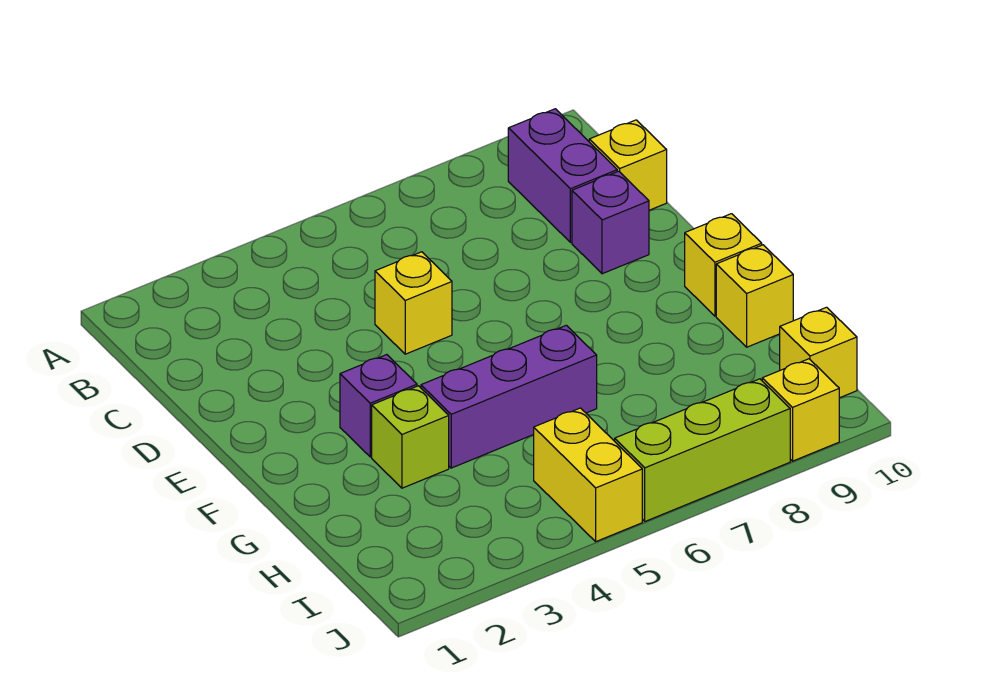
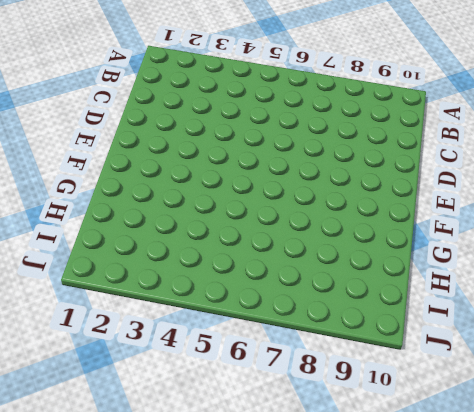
none -> purple brick B9:C9 level 1
none -> yellow brick C10 level 1
none -> yellow brick D5 level 1

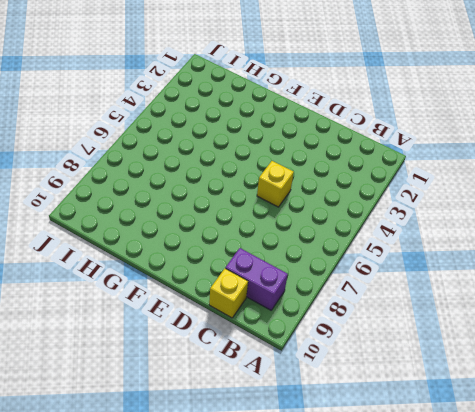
none -> purple brick D9 level 1
none -> purple brick F3 level 1
none -> yellow brick F10 level 1

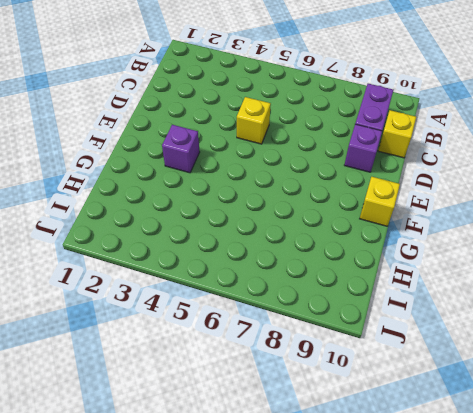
none -> lime brick G3 level 1
none -> purple brick G4:G6 level 1
none -> yellow brick G10 level 1

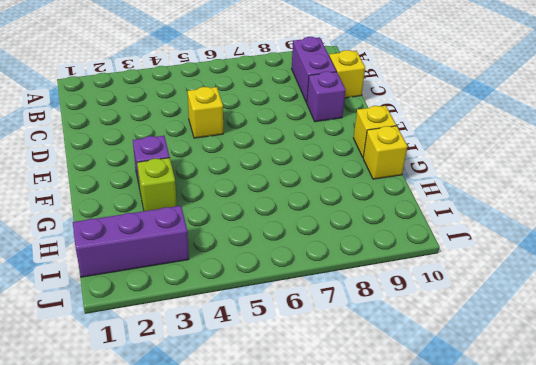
purple brick I1:I3 level 1 -> purple brick G4:G6 level 1
none -> yellow brick I5:J5 level 1
none -> yellow brick I10 level 1
none -> lime brick J6:J8 level 1

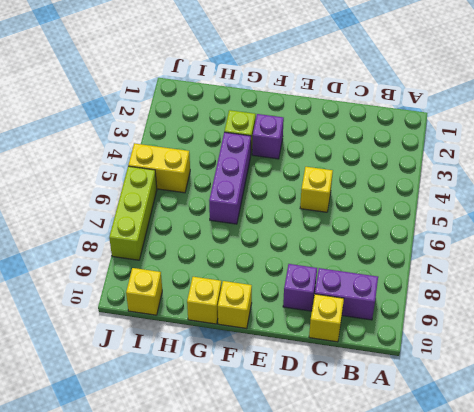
none -> yellow brick J9 level 1

